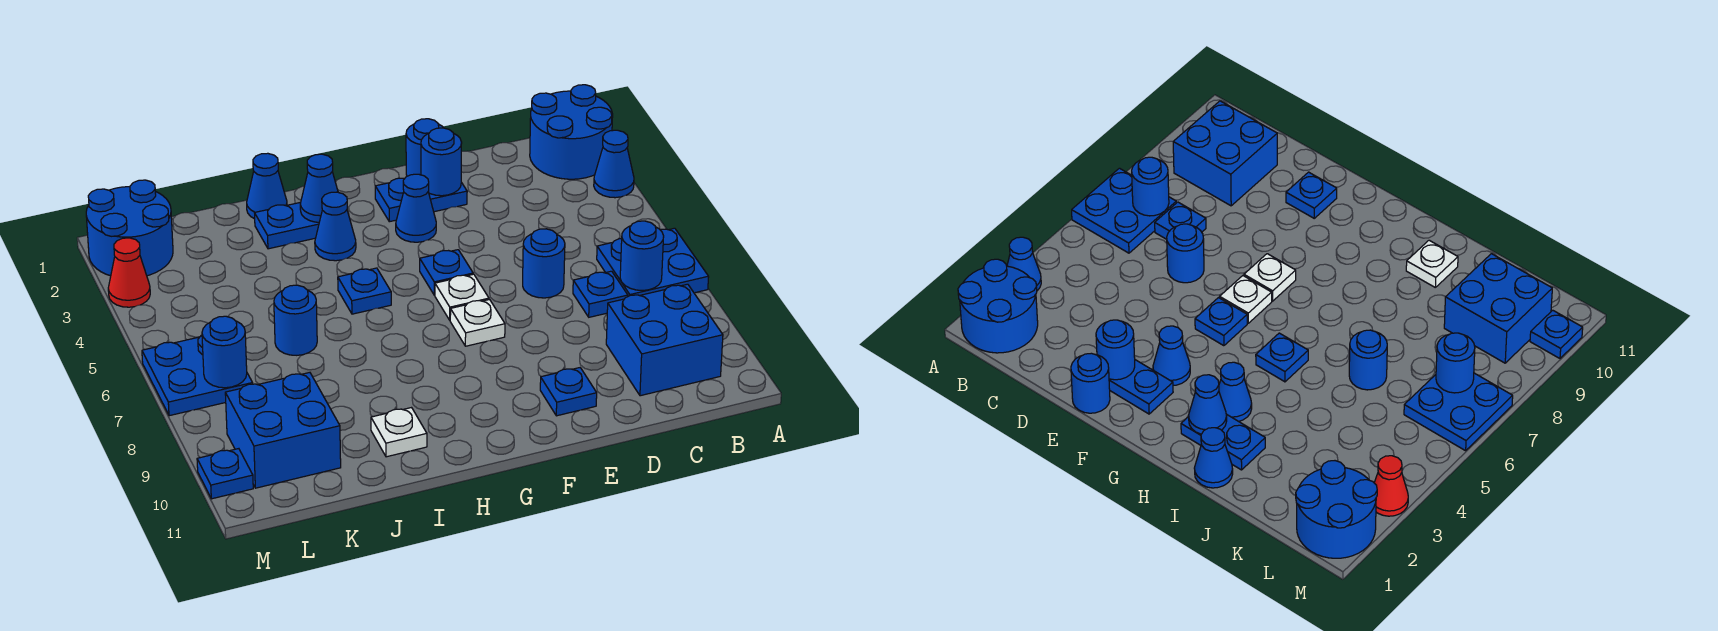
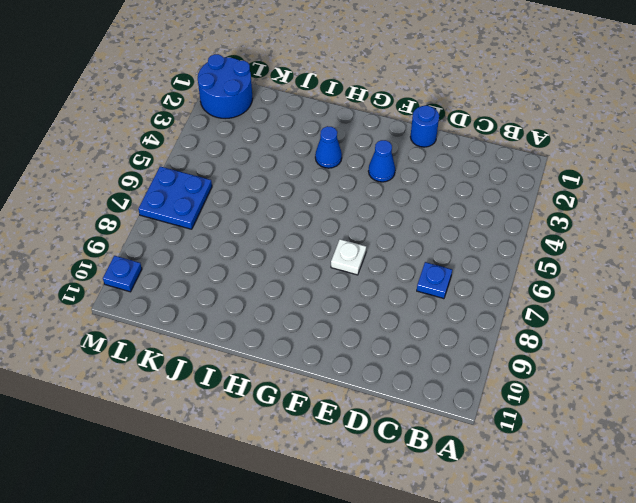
none -> blue round brick A1:B2 level 1
none -> blue cone A3 level 1
none -> blue plate A6:B7 level 1

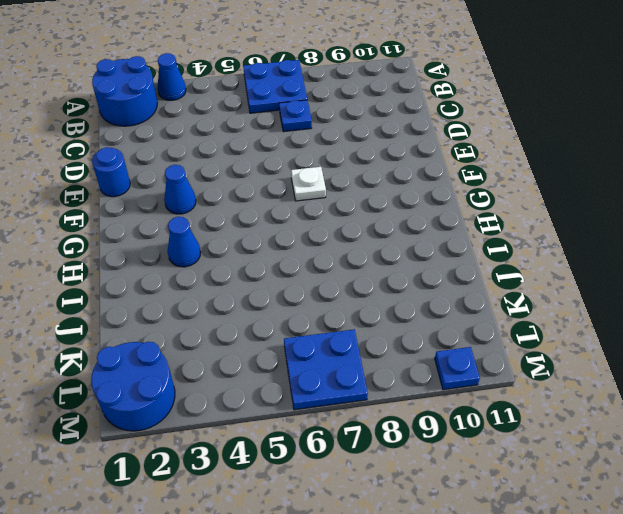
none -> blue brick B9:C10 level 1
none -> blue round brick D6 level 1
none -> blue plate E2:F2 level 1

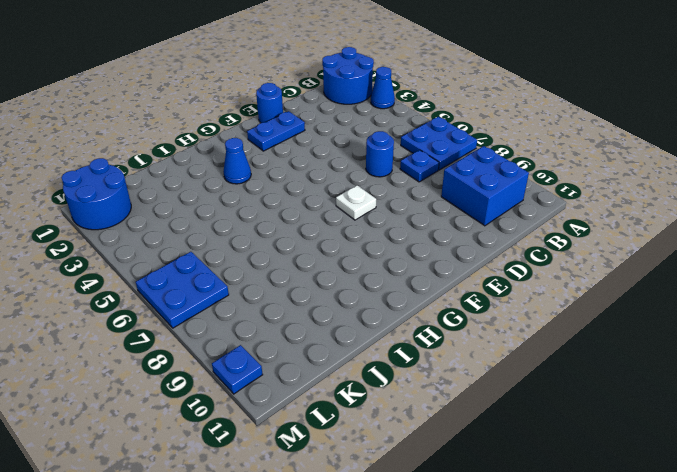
none -> blue plate E10 level 1
none -> blue cone F3 level 1
none -> blue plate F5 level 1

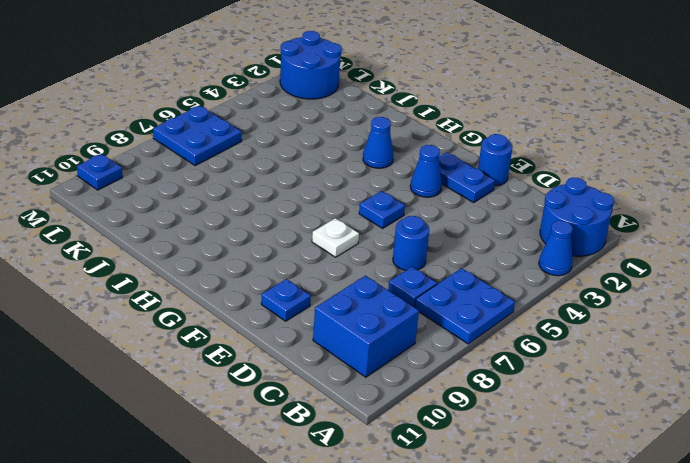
none -> white plate F6 level 1
none -> blue plate H2:I2 level 1
none -> blue plate H5 level 1

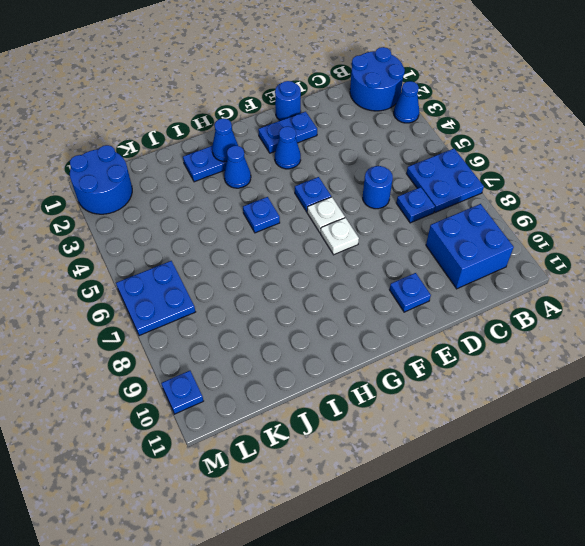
none -> blue cone I1 level 1
none -> white plate I10 level 1
none -> blue round brick J6 level 1

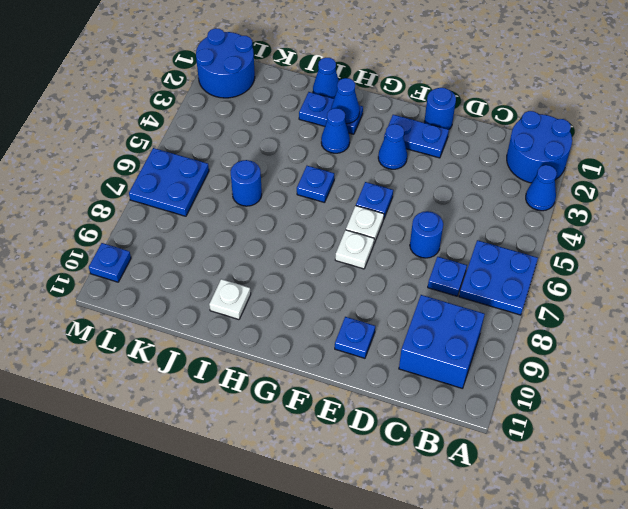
none -> blue brick K9:L10 level 1
none -> red cone M3 level 1
none -> blue round brick B7 level 2

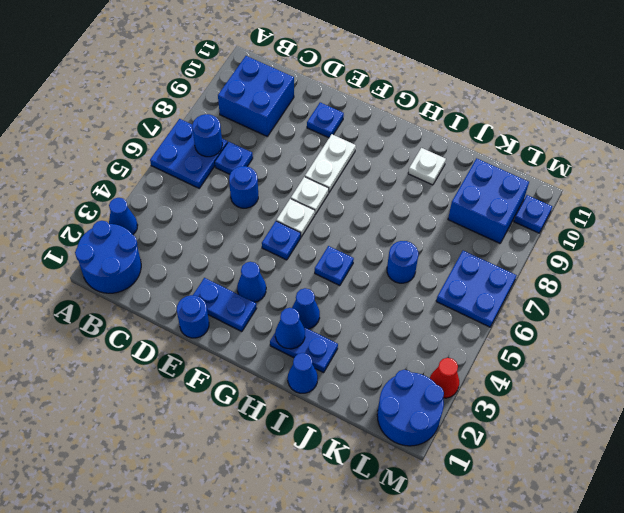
white plate F8:F9 level 1 -> none
none -> blue round brick E2 level 2
none -> blue round brick L7 level 2

